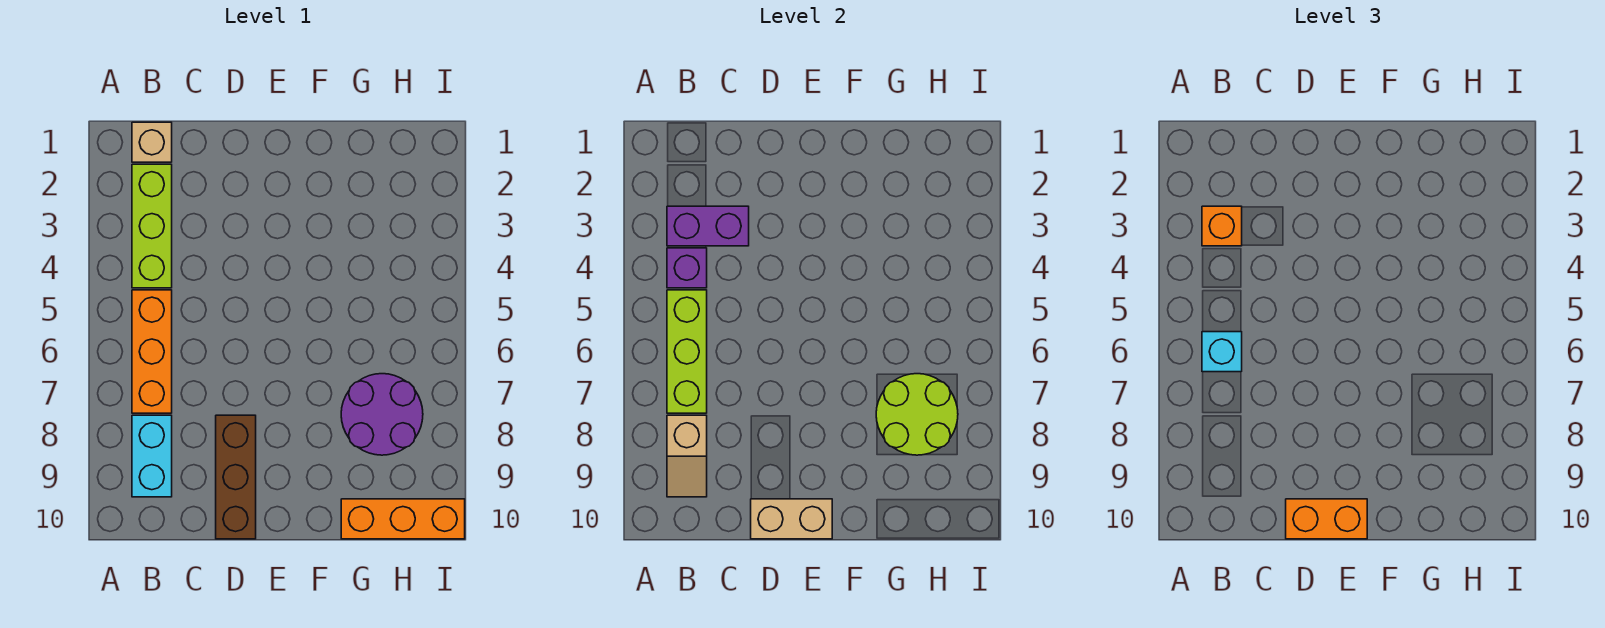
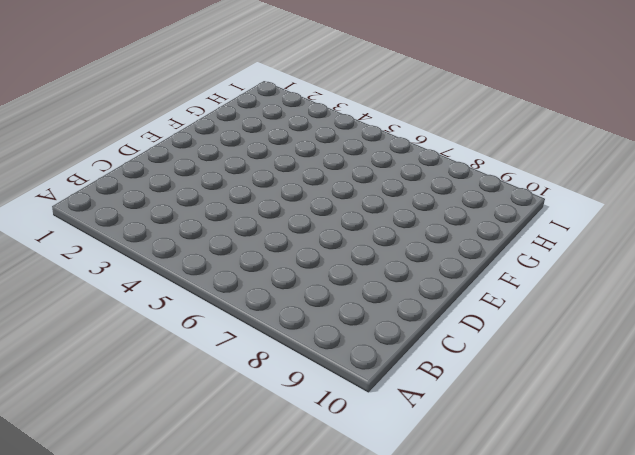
none -> tan brick B1 level 1
none -> lime brick B2:B4 level 1
none -> orange brick B5:B7 level 1

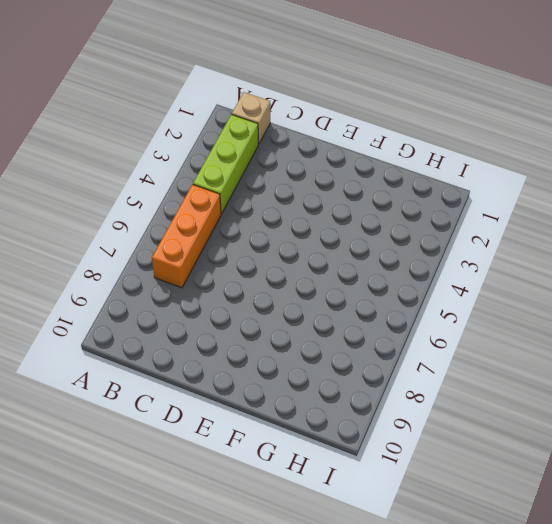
none -> cyan brick B8:B9 level 1
none -> brown brick D8:D10 level 1
none -> purple round brick G7:H8 level 1

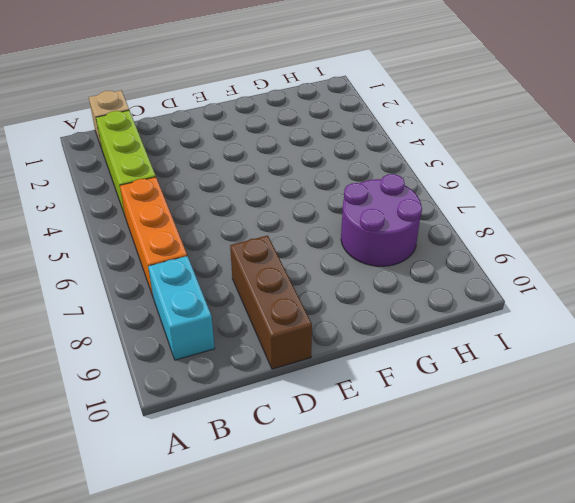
none -> orange brick G10:I10 level 1
none -> purple brick B3:C3 level 2
none -> purple brick B4 level 2

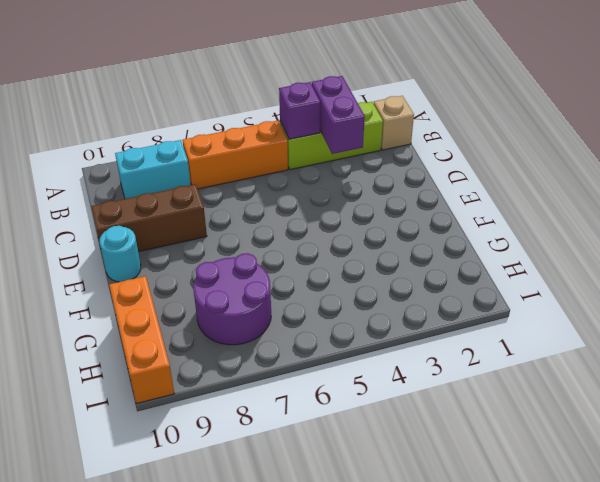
cyan round brick E10 level 1 -> none
none -> lime brick B5:B7 level 2
none -> tan slope B8:B9 level 2 top 8
none -> tan brick D10:E10 level 2

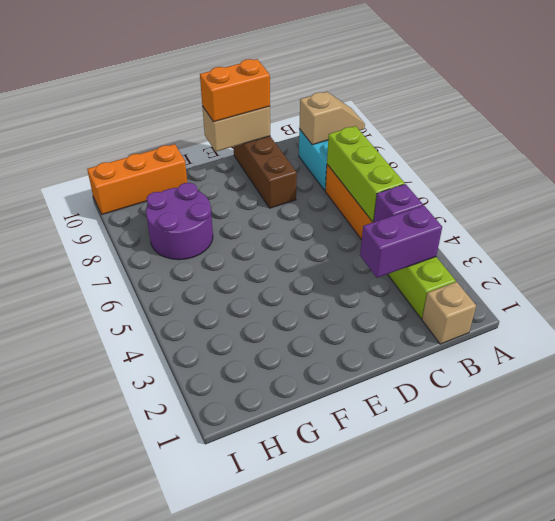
tan slope A9:B9 level 2 top B -> tan slope B8:B9 level 2 top 8
none -> lime round brick G7:H8 level 2
none -> orange brick B3 level 3
none -> cyan brick B6 level 3

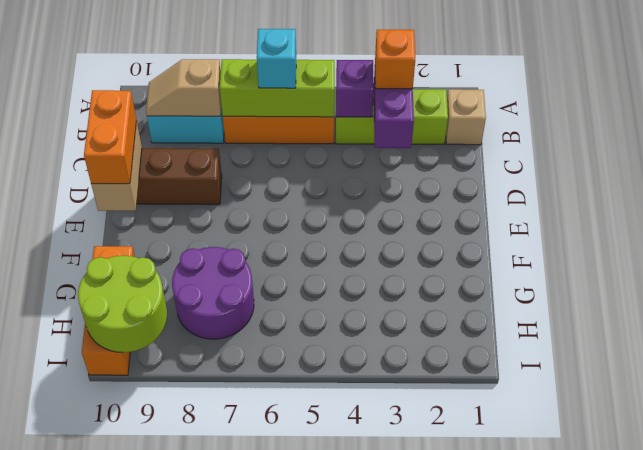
lime round brick H9:I10 level 2 -> lime round brick G7:H8 level 2

